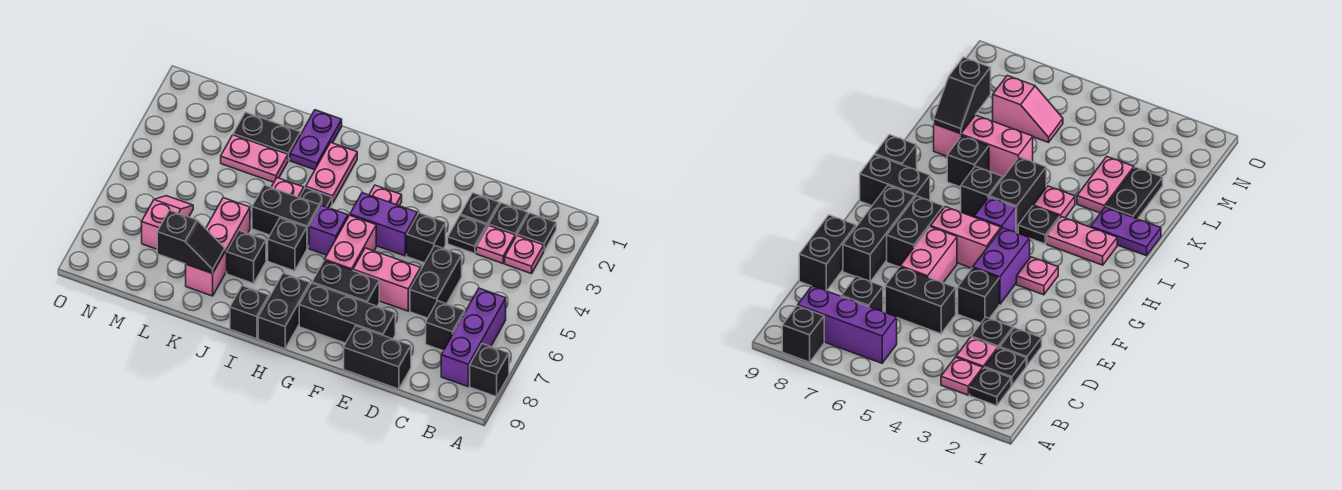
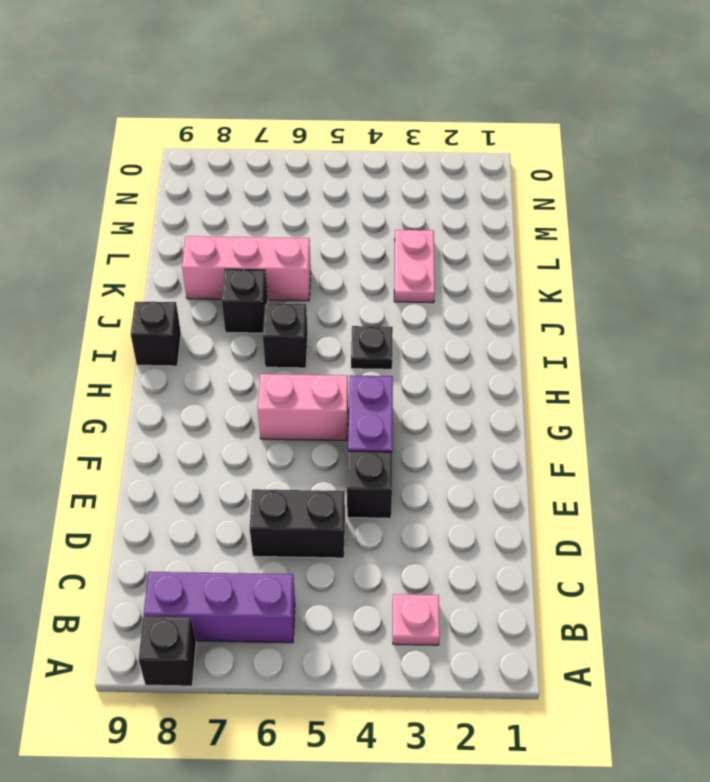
none -> black plate B2 level 1
none -> black plate C2 level 1
none -> pink plate C3 level 1
none -> black brick C7 level 1

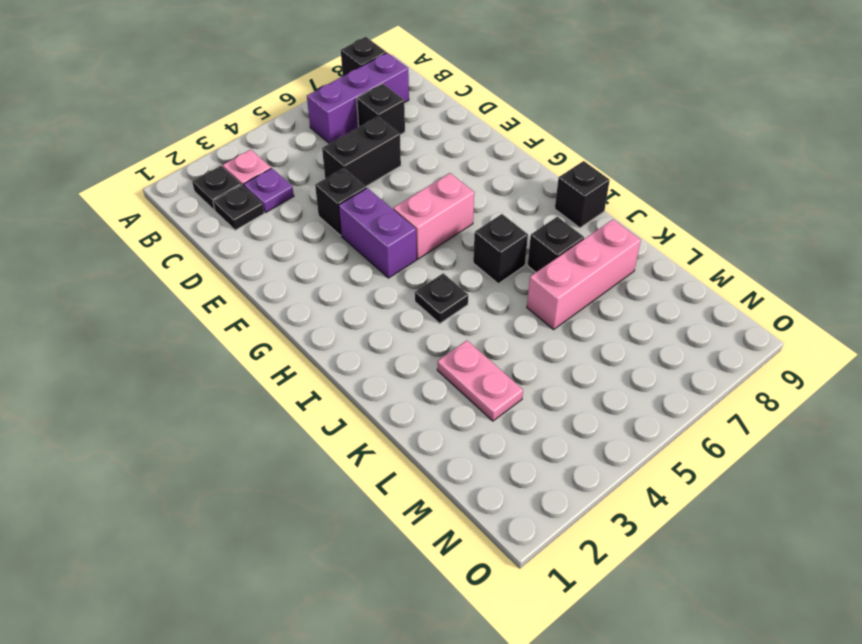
purple plate C3 level 1 -> pink plate C3 level 1
none -> black plate D2 level 1
none -> black plate D3 level 1
none -> black brick D9:E9 level 1
none -> pink brick E6:F6 level 1

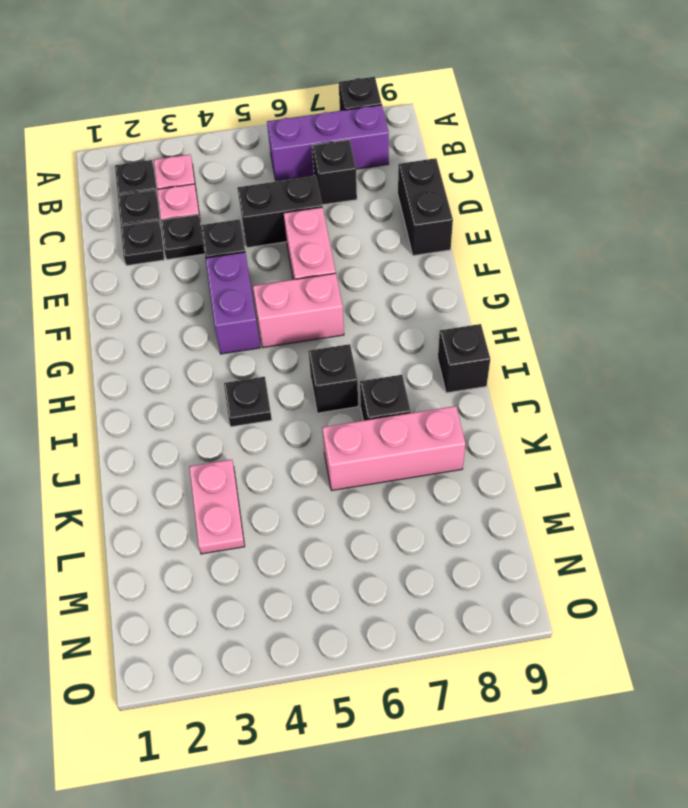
none -> black brick E8:G8 level 1
none -> black brick F7:G7 level 1
none -> pink plate G3 level 1
none -> purple brick H5 level 1

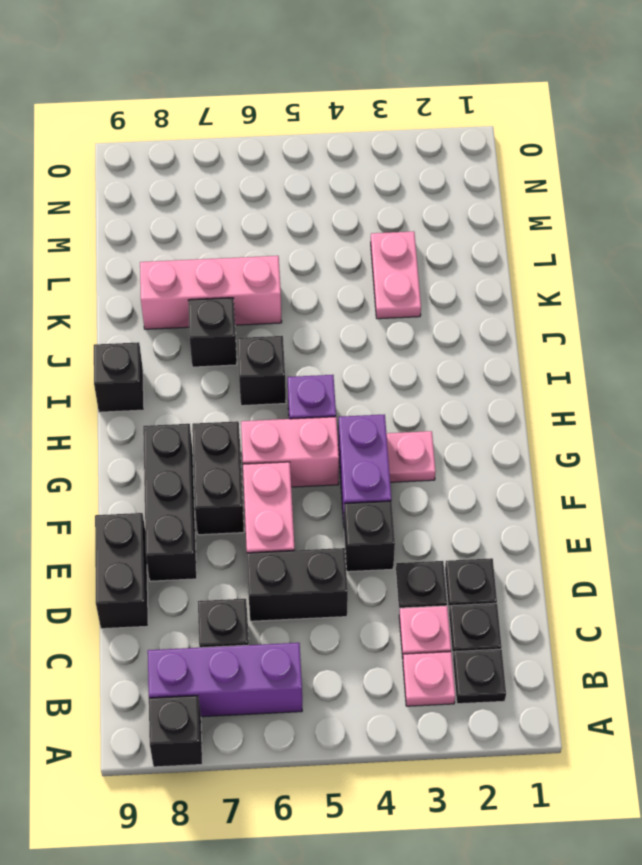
none -> black brick H8:H9 level 1
none -> pink plate I2:I3 level 1
none -> black plate I4 level 1
none -> black brick I5:J5 level 1

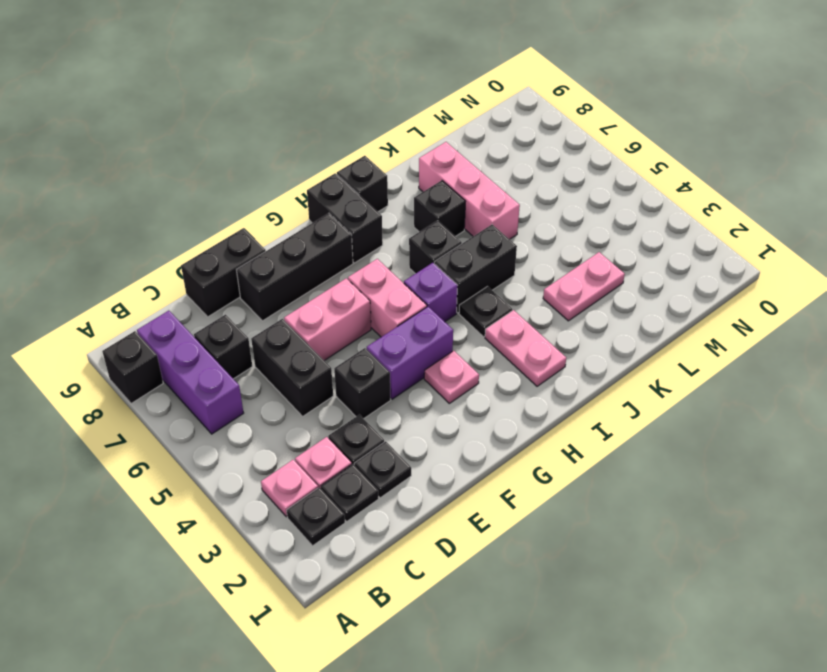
none -> black brick F7:G7 level 1
none -> purple plate J1:J2 level 1
none -> pink plate J4 level 1
none -> black plate K2:L2 level 1

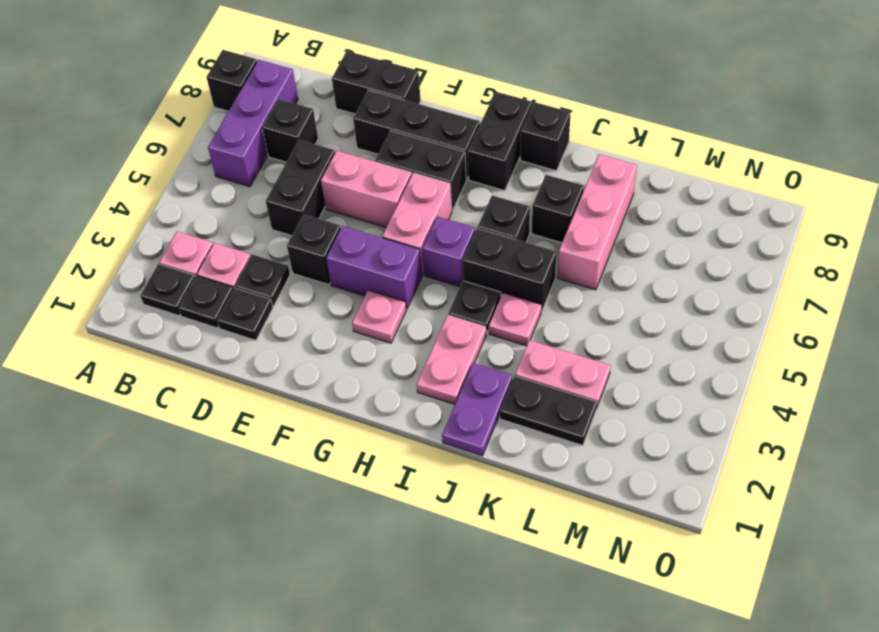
none -> pink slope M6:M7 level 1 top 7
none -> black slope K8:L8 level 2 top L

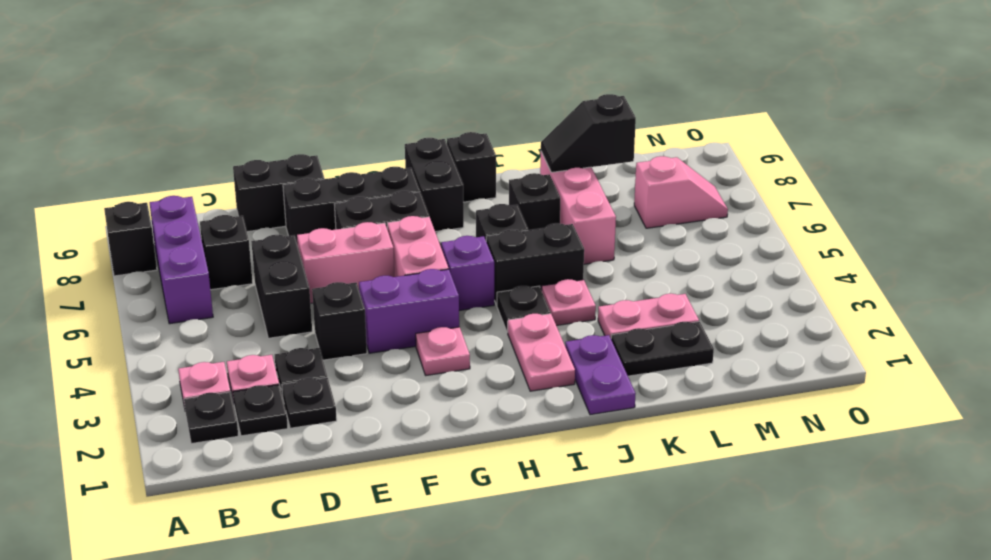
pink slope M7:N7 level 1 top M -> pink slope M6:M7 level 1 top 7

